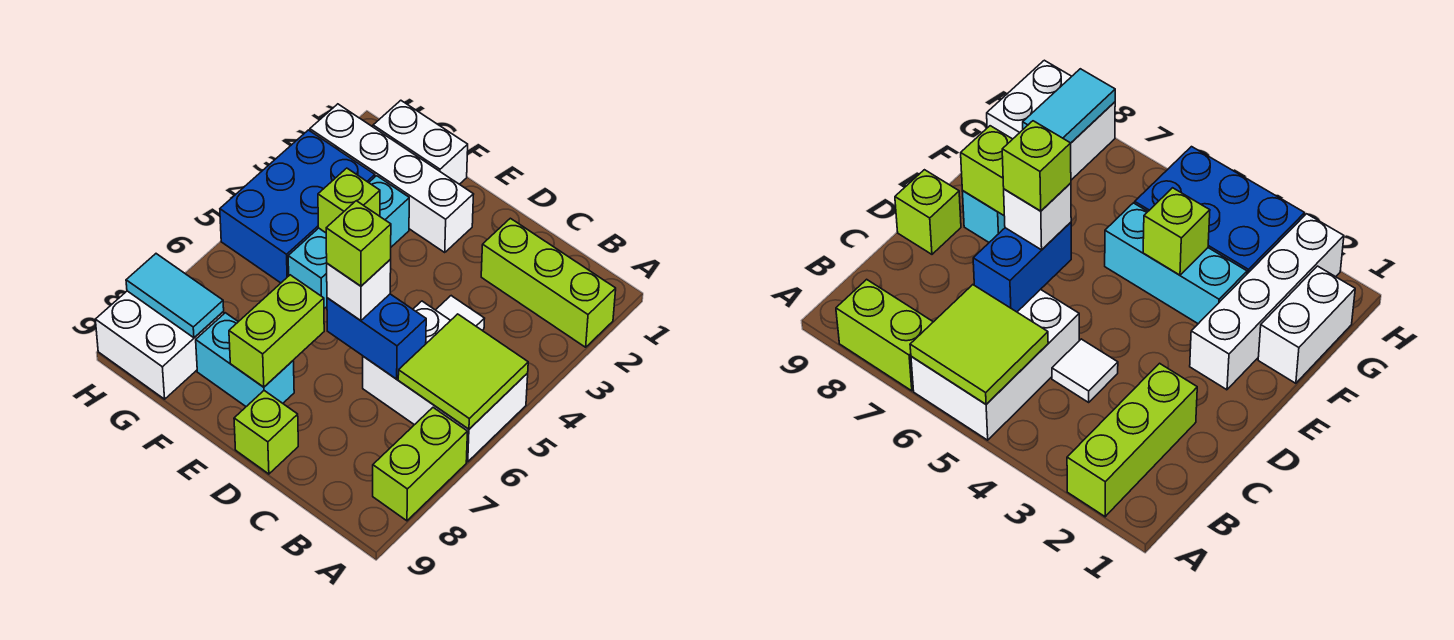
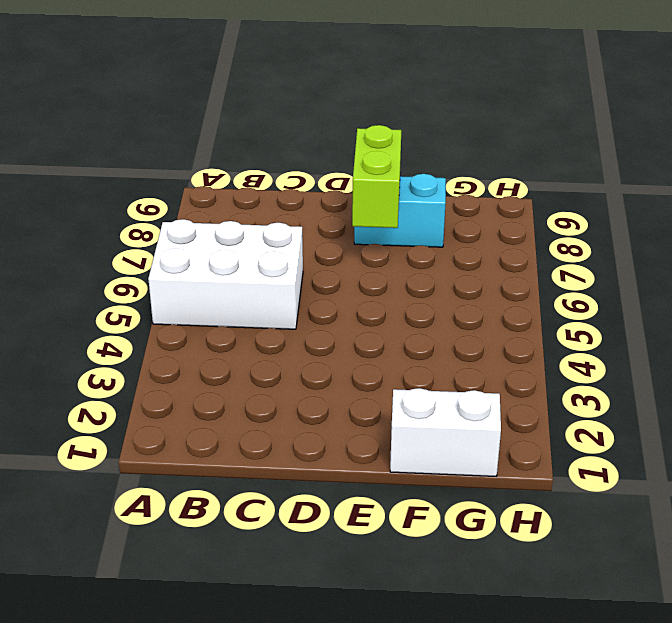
none -> lime brick A2:C2 level 1
none -> lime brick A7:A8 level 1
none -> white tile C4 level 1

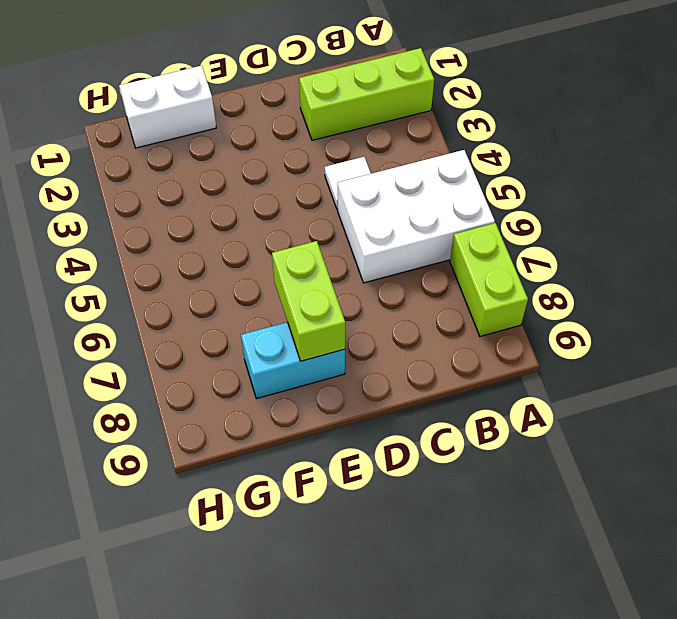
none -> lime brick D9 level 1
none -> white brick E2:H2 level 1
none -> cyan brick F3:F5 level 1

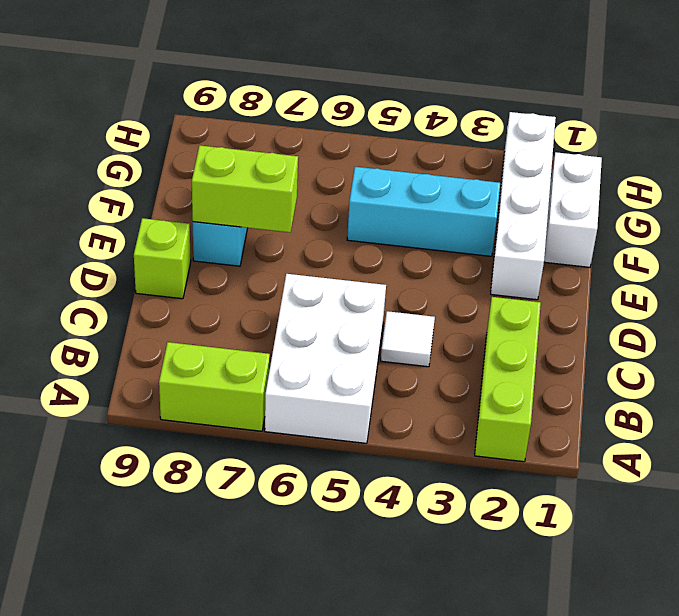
none -> blue brick G3:H5 level 1
none -> white brick G8:H9 level 1
none -> lime tile A5:B6 level 2

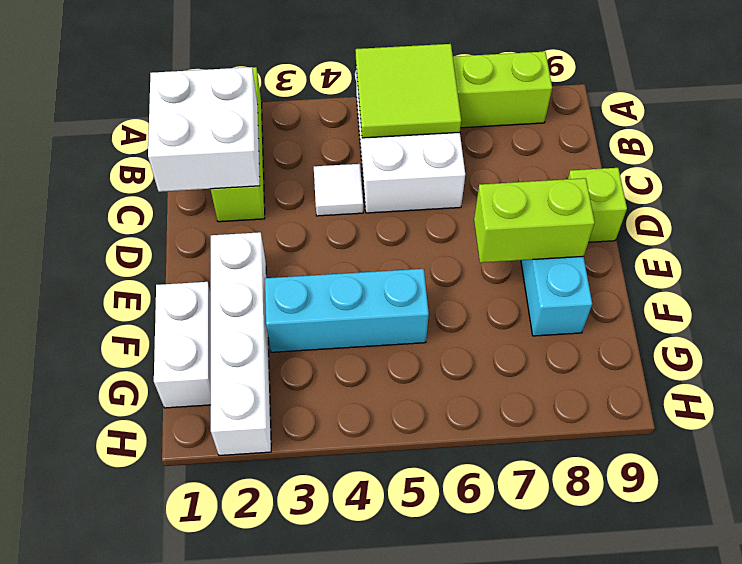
white brick B1:C2 level 2 -> white brick G8:H9 level 1
none -> blue brick G3:H5 level 1
none -> blue brick C6:D6 level 2
none -> lime brick F4 level 2

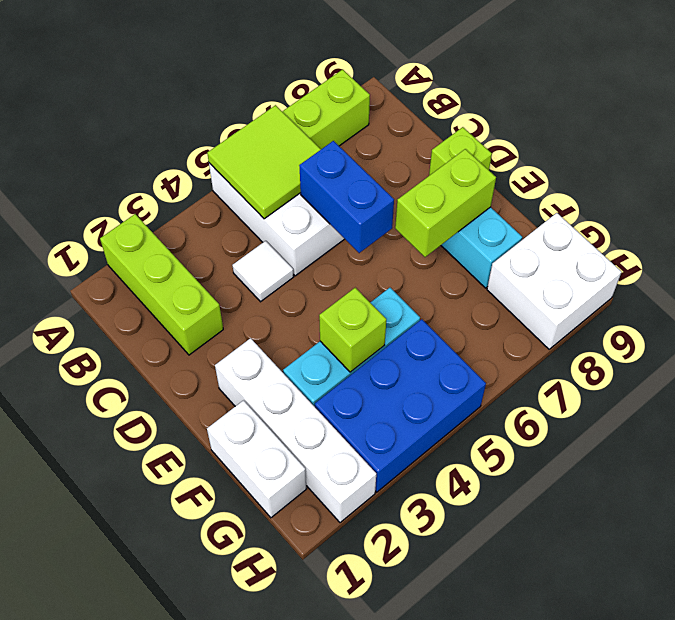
none -> cyan tile G8:H8 level 2
none -> white brick D6 level 3
none -> lime brick D6 level 4

